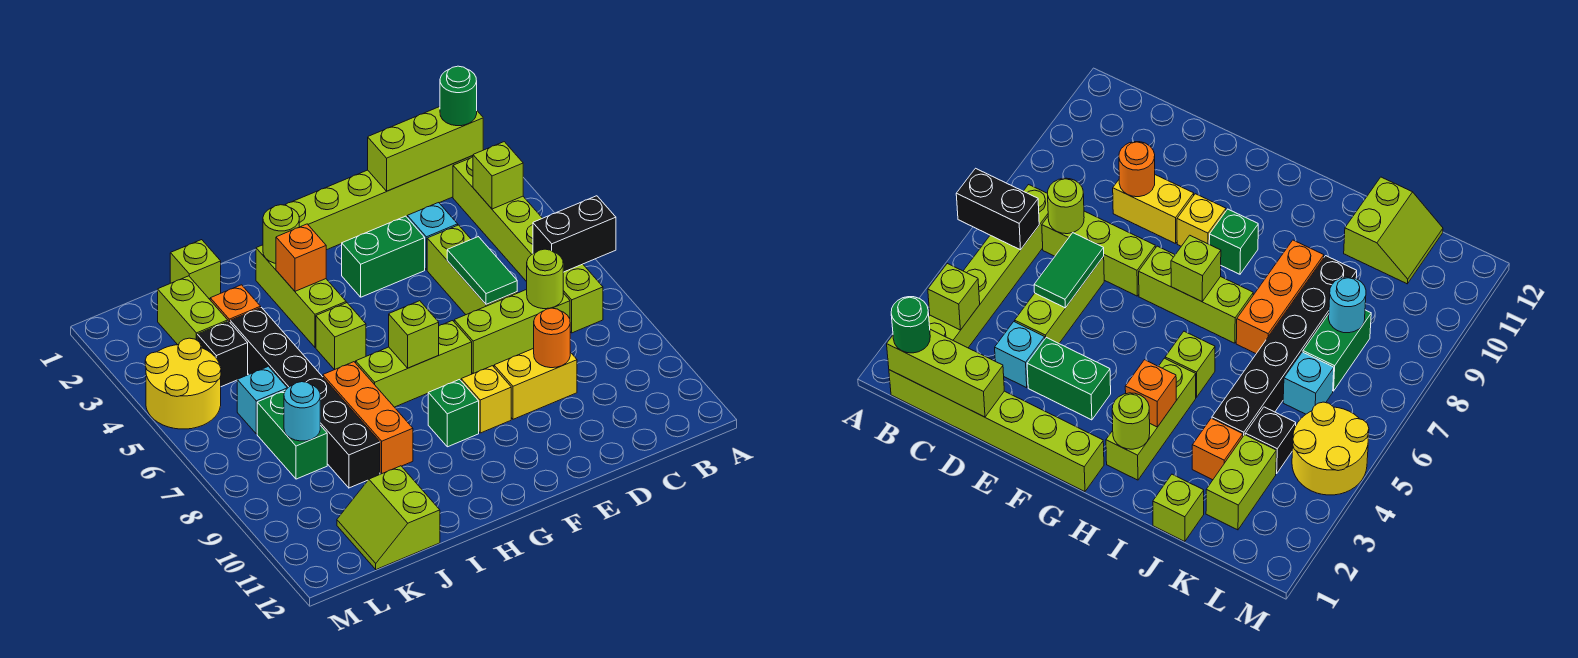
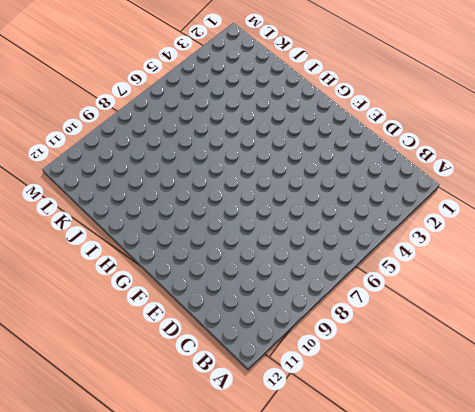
none -> lime brick B1:G1 level 1
none -> lime brick B2:B7 level 1
none -> lime brick C7:E7 level 1
none -> cyan brick D3 level 1

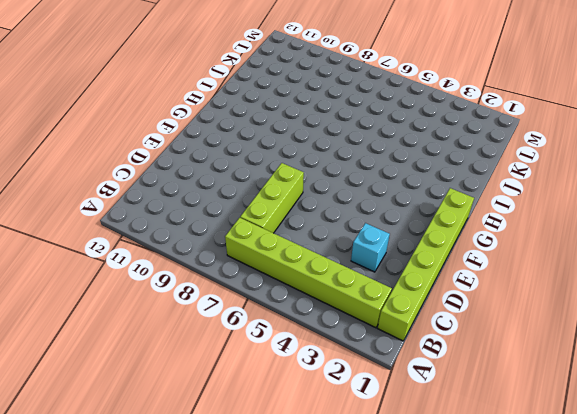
none -> lime brick D4:D6 level 1
none -> yellow brick D9:E9 level 1
none -> green brick E3:F3 level 1
none -> lime brick F7:H7 level 1

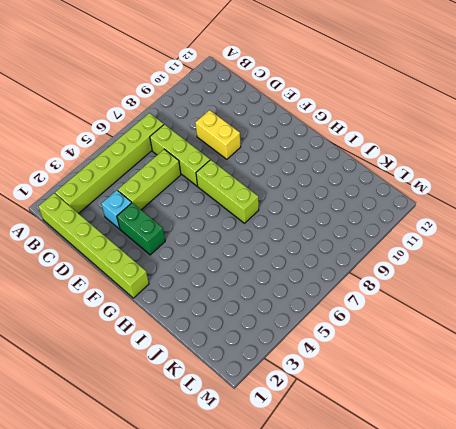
none -> yellow brick F9 level 1
none -> green brick G9 level 1
none -> lime brick H2:H4 level 1
none -> lime brick H5 level 1

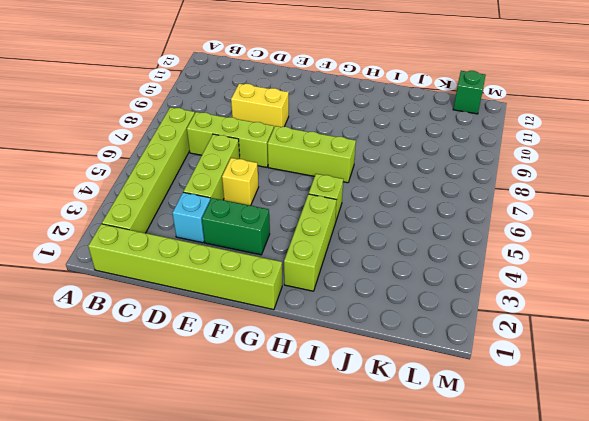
yellow brick E5 level 1 -> yellow brick F9 level 1
green brick L12 level 1 -> green brick G9 level 1
none -> orange brick I7:I9 level 1
none -> lime brick J1 level 1
none -> orange brick J3 level 1
none -> black brick J4:J9 level 1

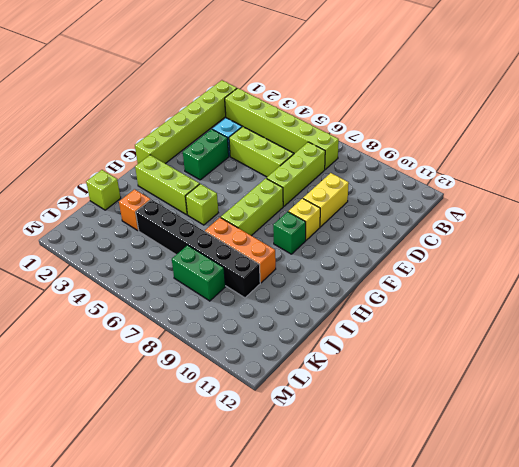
none -> lime slope J11:K12 level 1 top J
none -> lime brick K2:K3 level 1
none -> black brick K4 level 1
none -> cyan brick K6 level 1

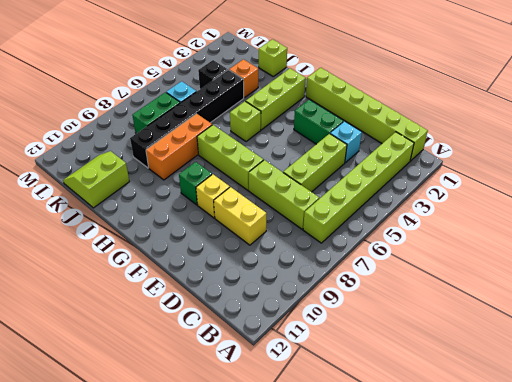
none -> lime brick K2:K3 level 1
none -> yellow round brick L4:M5 level 1
none -> black brick A6:B6 level 2
none -> lime brick B1:D1 level 2

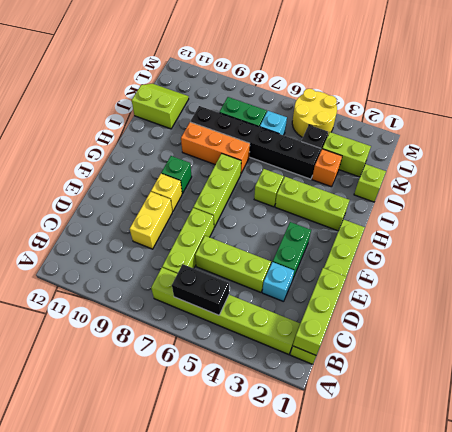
black brick B5:B6 level 2 -> black brick A6:B6 level 2
none -> lime brick B3 level 2
none -> lime round brick C7 level 2
none -> green tile D5:D6 level 2
none -> orange round brick D9 level 2

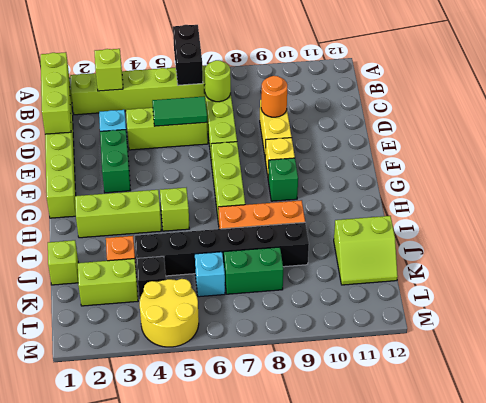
none -> lime brick G7 level 2
none -> lime round brick H2 level 2
none -> orange brick H3 level 2
none -> cyan round brick K8 level 2

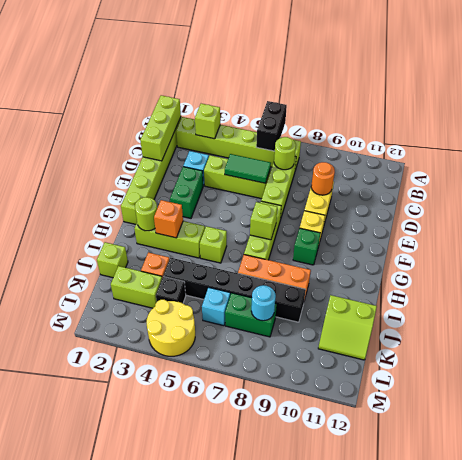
none -> green round brick B1 level 3

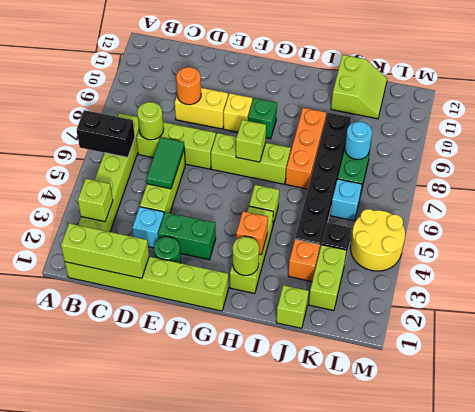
green round brick E2 level 1 -> green round brick B1 level 3

